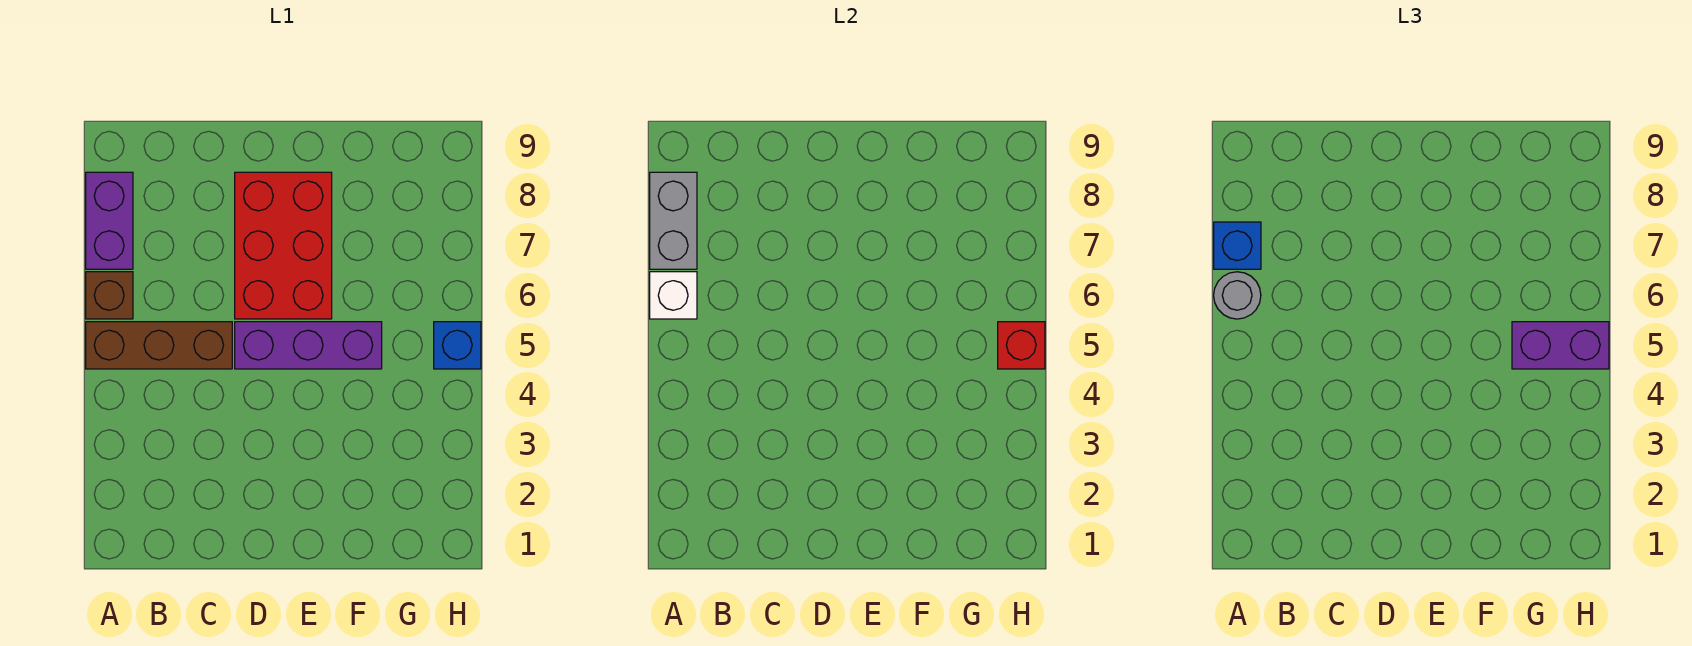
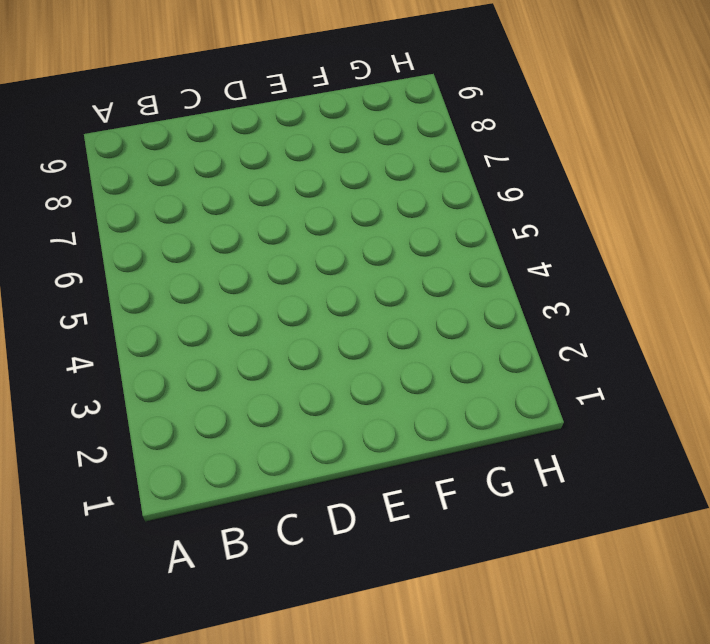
none -> brown brick A5:C5 level 1
none -> brown brick A6 level 1
none -> purple brick A7:A8 level 1

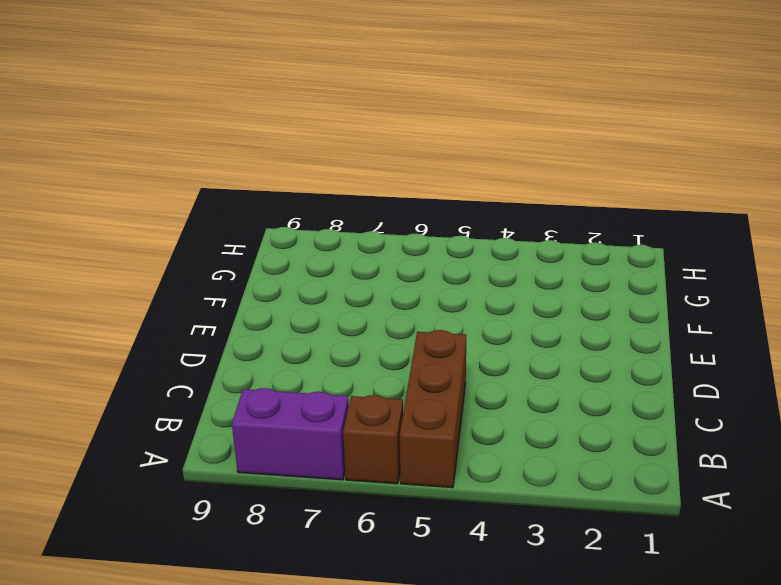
none -> purple brick D5:F5 level 1
none -> red brick D6:E8 level 1
none -> blue brick H5 level 1

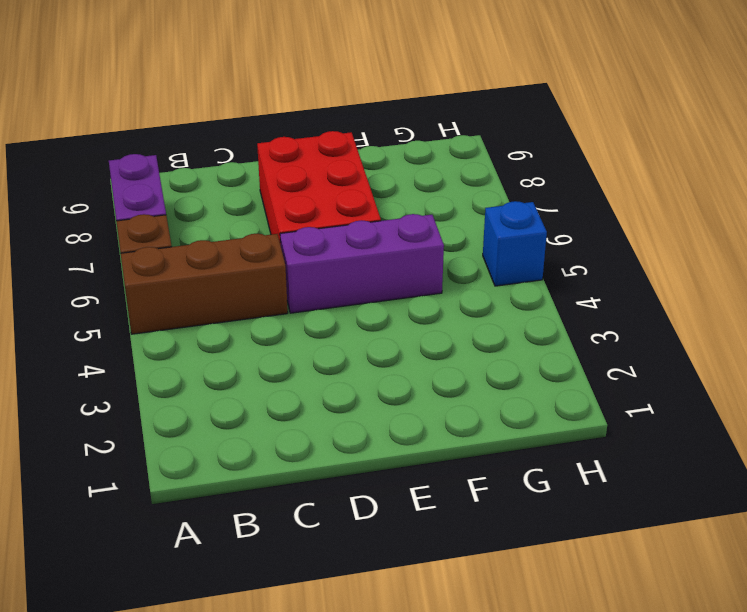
none -> white brick A6 level 2
none -> grey brick A7:A8 level 2
none -> red brick H5 level 2

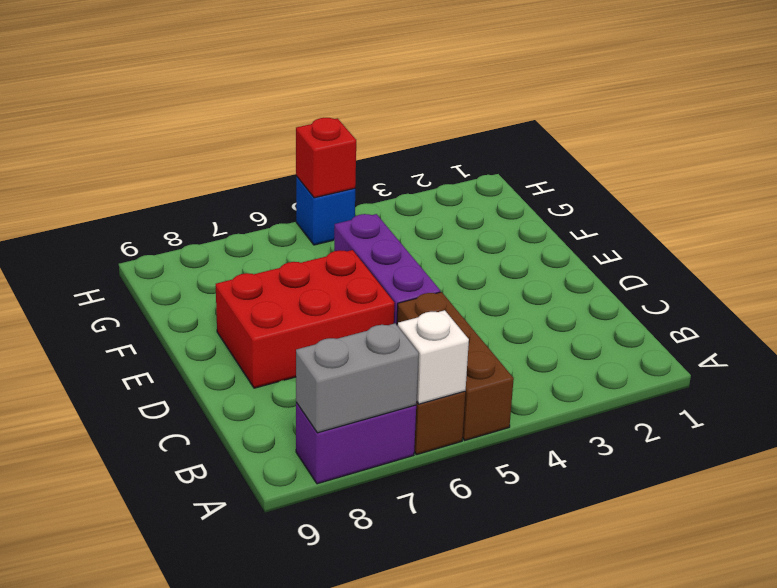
none -> grey round brick A6 level 3
none -> blue brick A7 level 3
none -> purple brick G5:H5 level 3

